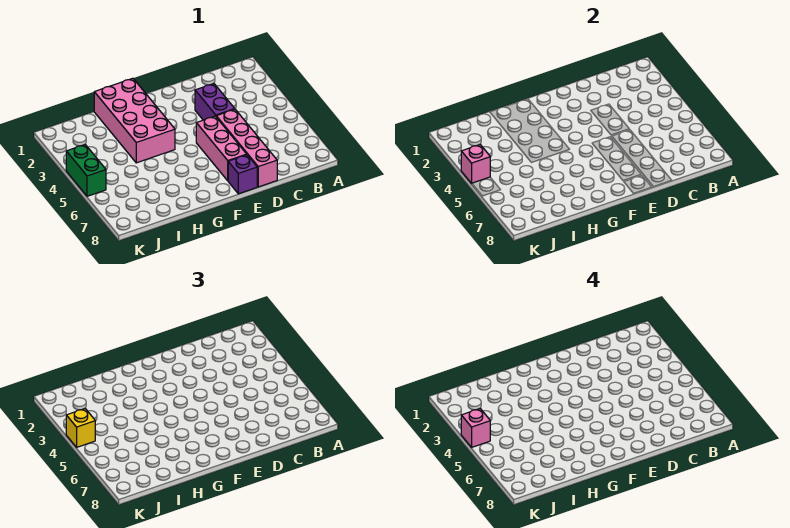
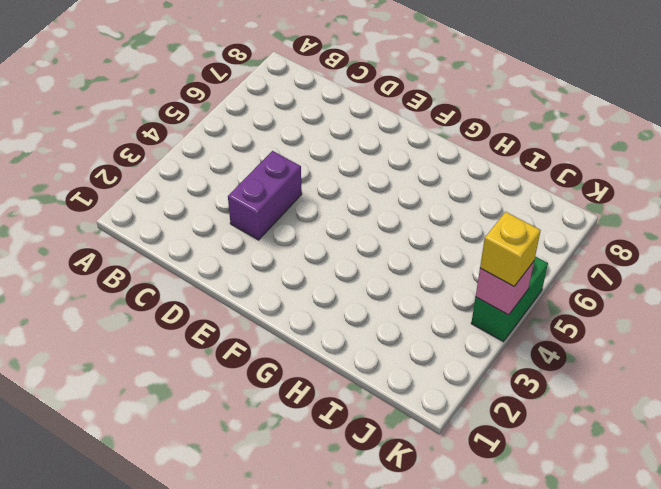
none -> pink brick D5:D8 level 1
none -> pink brick E5:E7 level 1

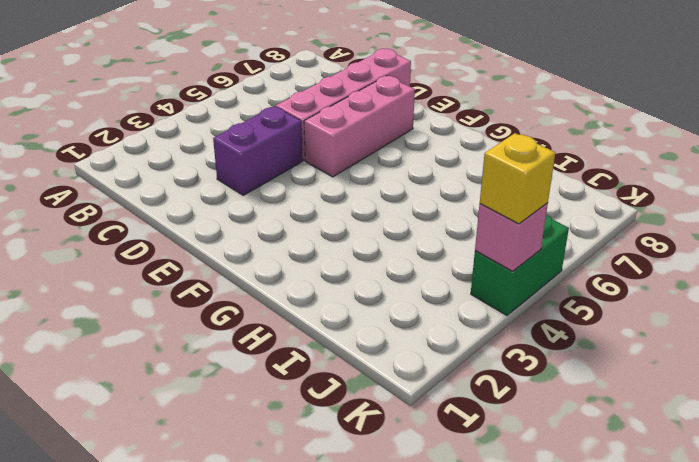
none -> purple brick E8 level 1
none -> pink brick G1:H4 level 1

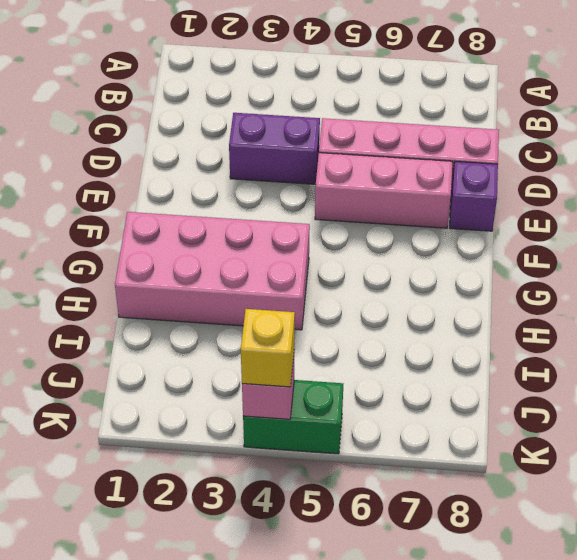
none -> pink brick K4 level 4

